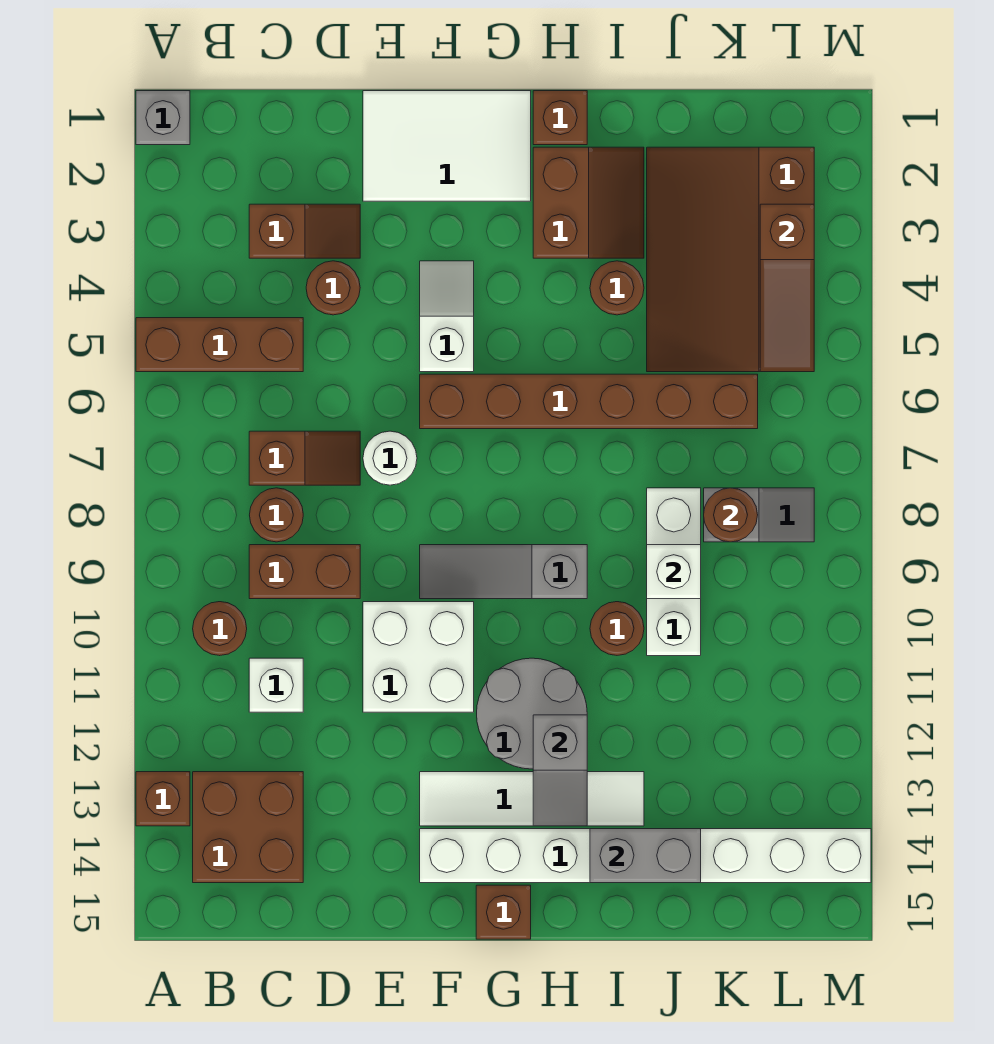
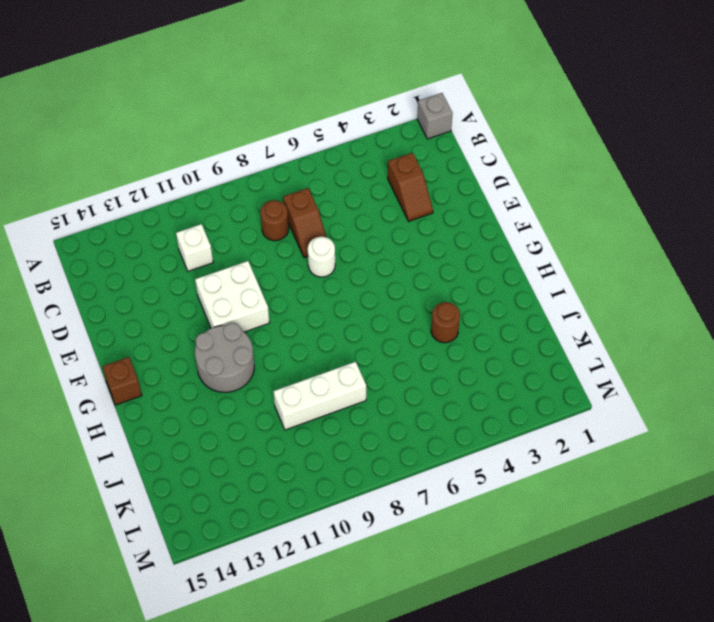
none -> brown brick A5:C5 level 1
none -> brown brick A13 level 1
none -> brown round brick B10 level 1
none -> brown brick B13:C14 level 1

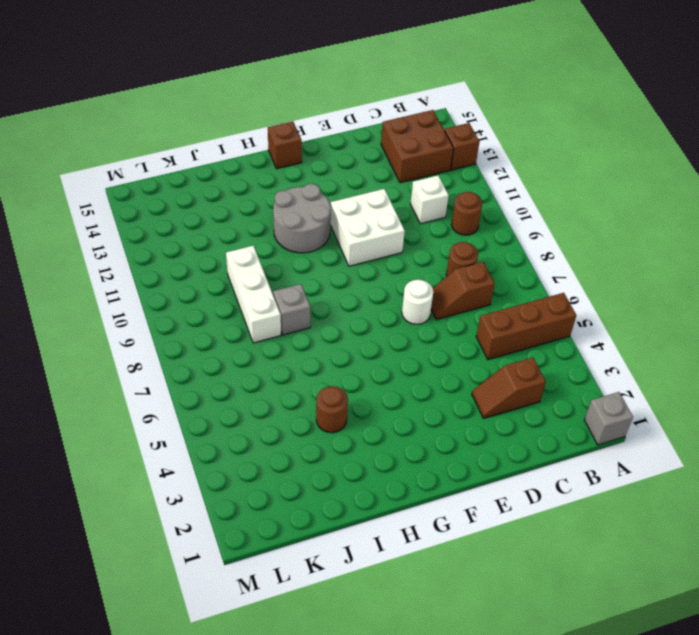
grey brick I8 level 1 -> none
none -> brown brick C9:D9 level 1
none -> brown round brick D4 level 1
none -> white tile E1:G2 level 1
none -> white slope F4:F5 level 1 top 5

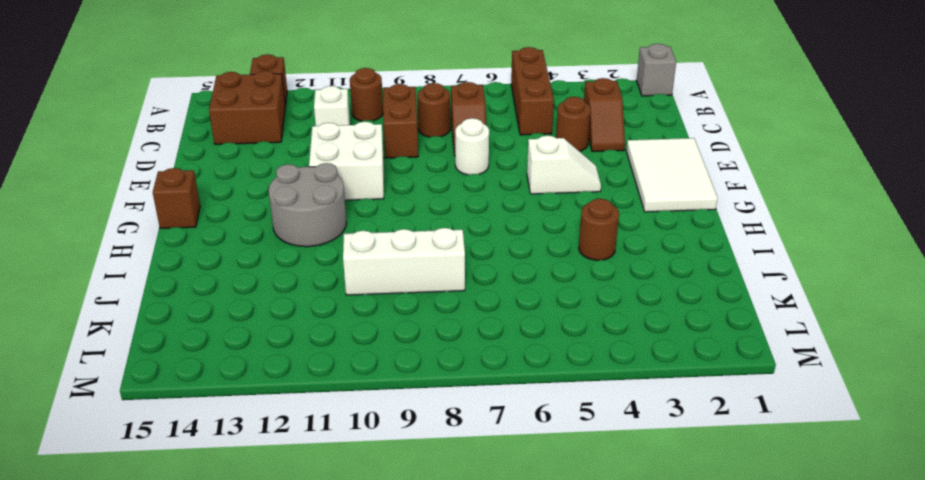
none -> brown brick F6:K6 level 1
none -> grey slope F9:H9 level 1 top H
none -> white tile F13:I13 level 1
none -> white brick F14:M14 level 1

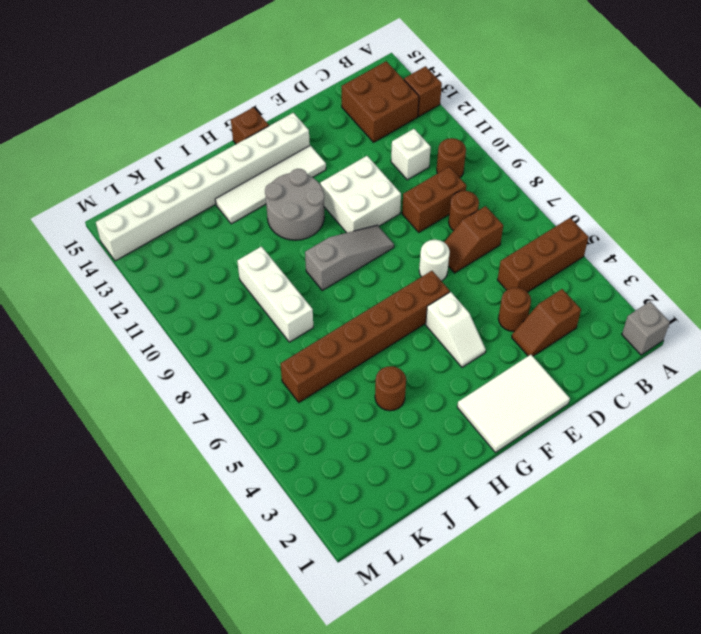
none -> brown brick H1 level 1
none -> brown slope H2:I3 level 1 top H
none -> brown round brick I10 level 1
none -> brown slope J2:L5 level 1 top L

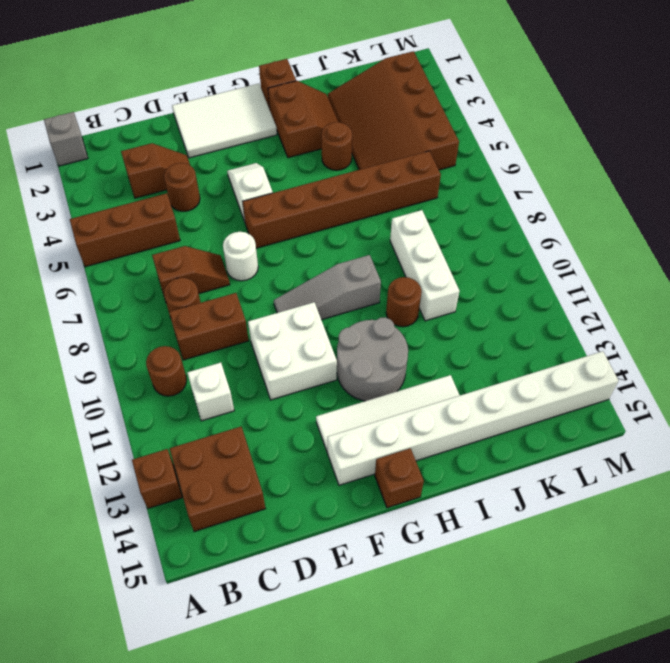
none -> grey slope K8:L8 level 1 top K
none -> grey slope H12:H13 level 2 top 12
none -> grey brick I14:J14 level 2
none -> white brick J9 level 2

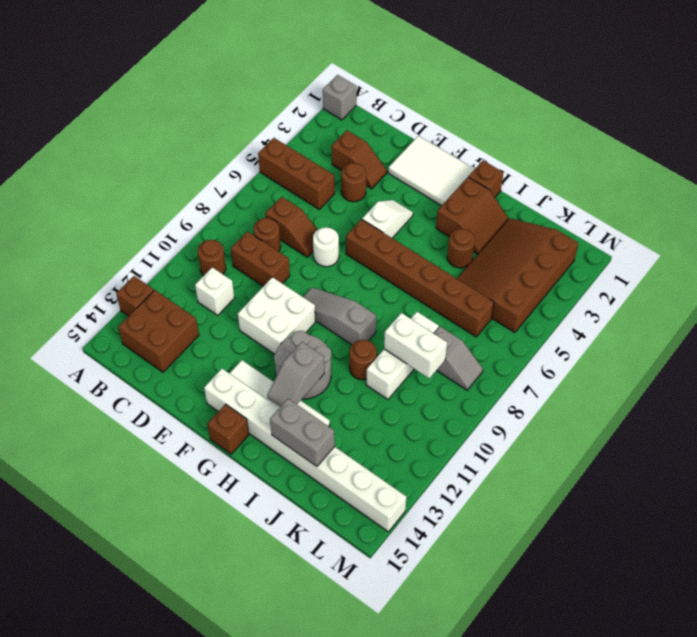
white brick J9:K9 level 2 -> white brick J9 level 2
none -> brown round brick K8 level 2
none -> brown slope L3:L5 level 2 top 3

